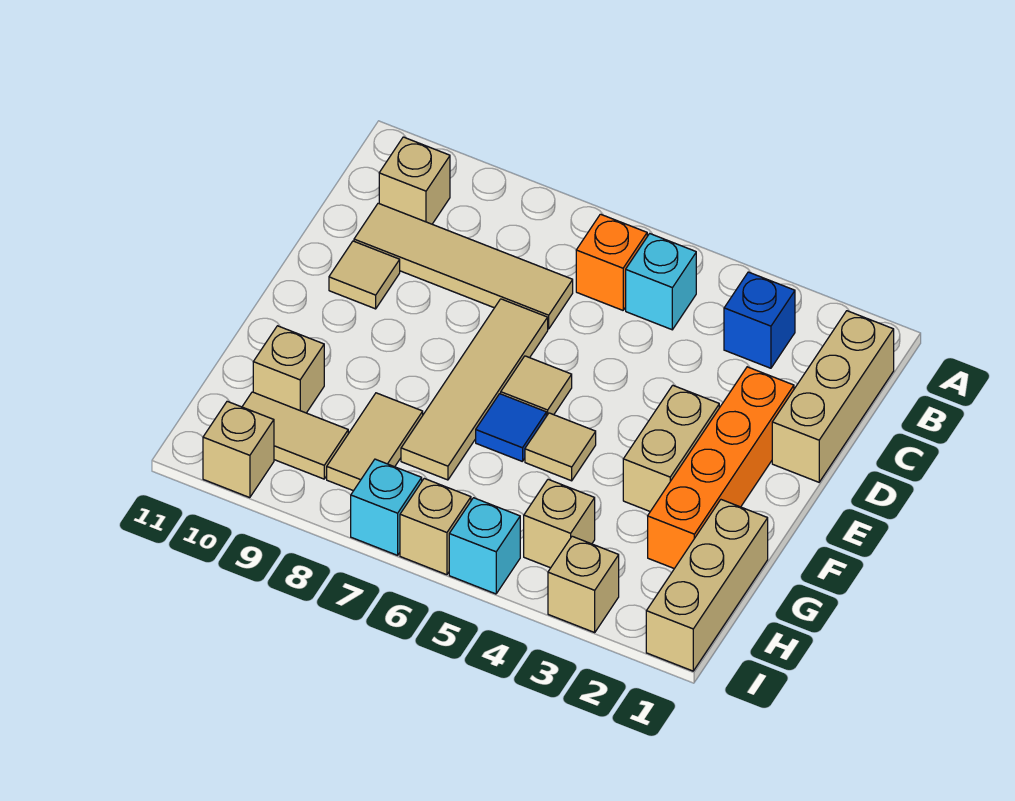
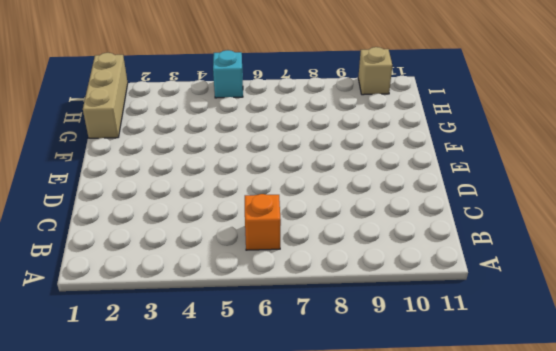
none -> tan brick B1:D1 level 1
none -> blue brick B3 level 1
none -> cyan brick B5 level 1

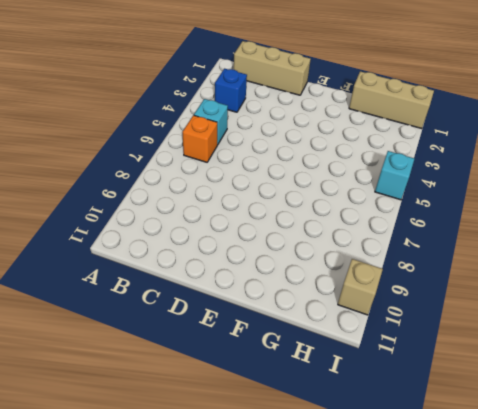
none -> tan brick B10 level 1
none -> tan tile C7:C10 level 1
none -> orange brick D2:G2 level 1

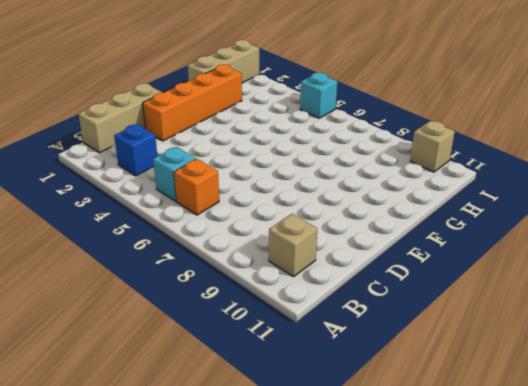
none -> tan tile C7:C10 level 1
none -> tan tile D7:G7 level 1
none -> tan tile D10 level 1

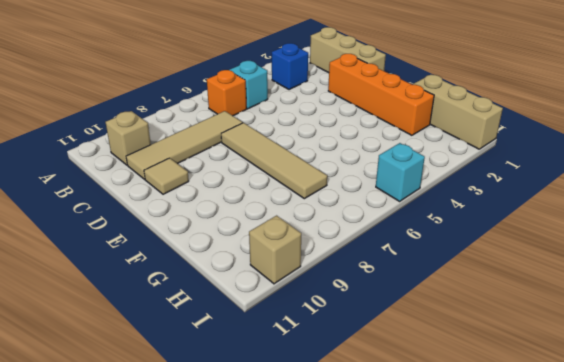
none -> tan brick E3:F3 level 1
none -> tan tile E6 level 1
none -> tan tile F5 level 1

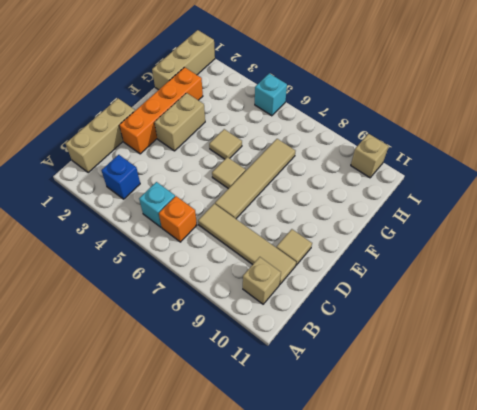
none -> blue tile F6 level 1
none -> tan tile G8:H8 level 1
none -> tan brick G10 level 1

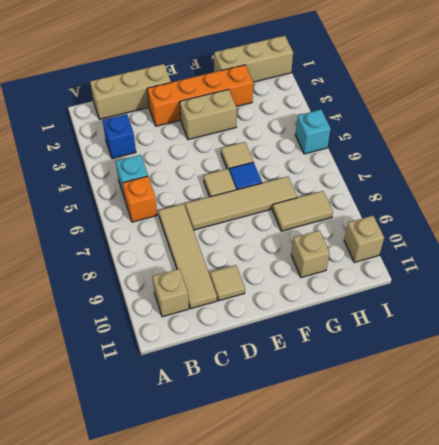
none -> tan brick H4 level 1
none -> tan tile H9:H10 level 1
none -> tan brick I3 level 1

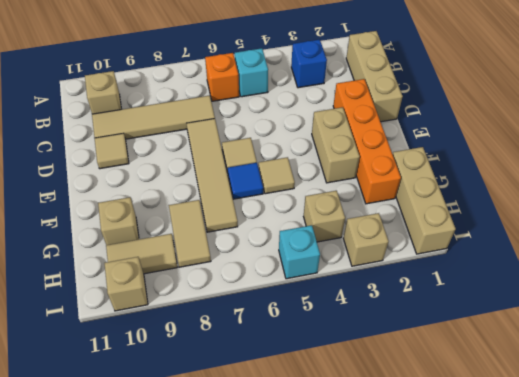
none -> tan brick I6 level 1
none -> cyan brick I7 level 1

